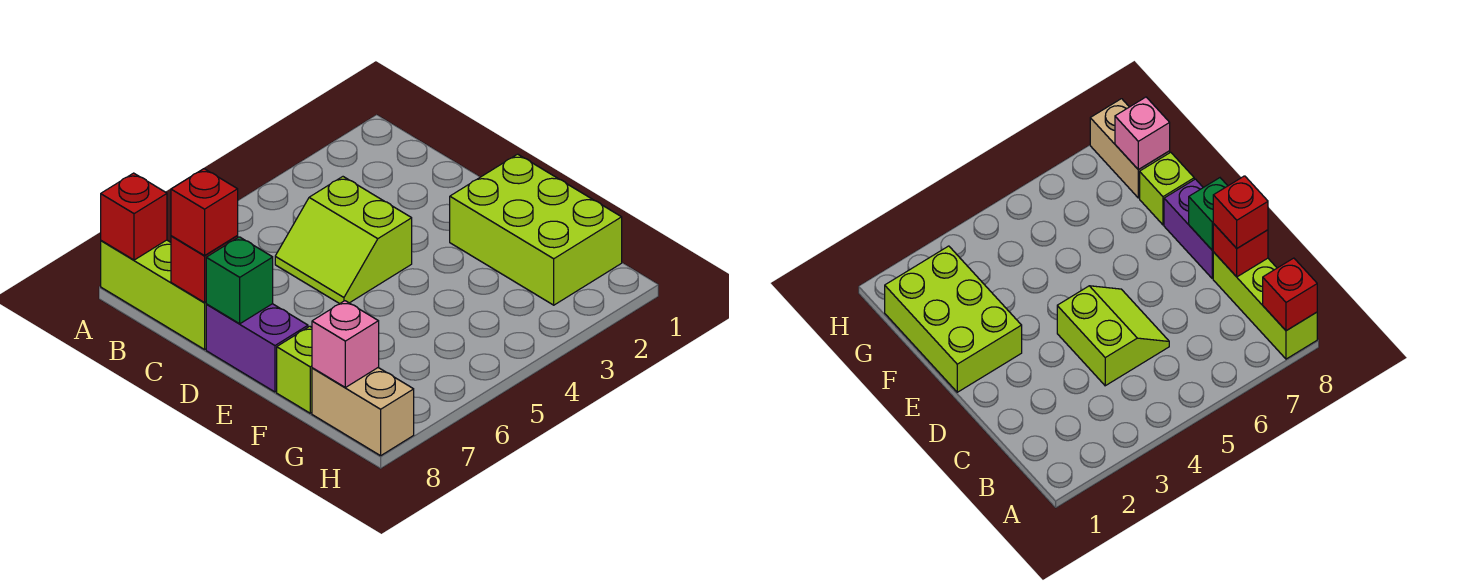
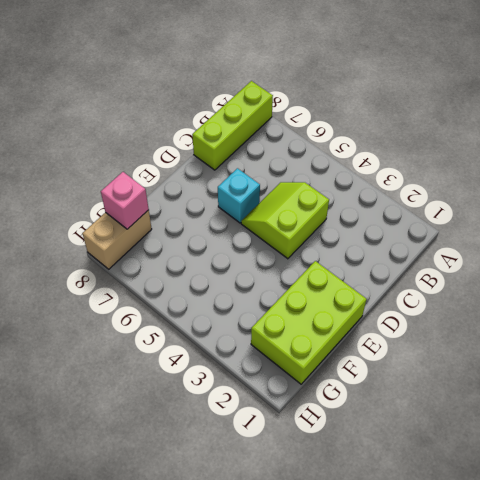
cyan brick D6 level 1 -> none
none -> purple brick D8:E8 level 1
none -> lime brick F8 level 1

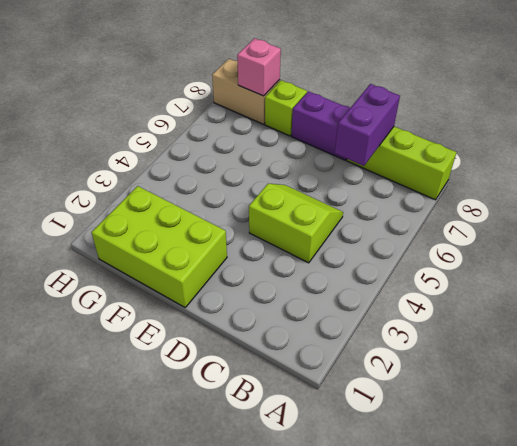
purple brick C7:C8 level 2 -> red brick C8 level 2
none -> red brick A8 level 2
none -> green brick D8 level 2

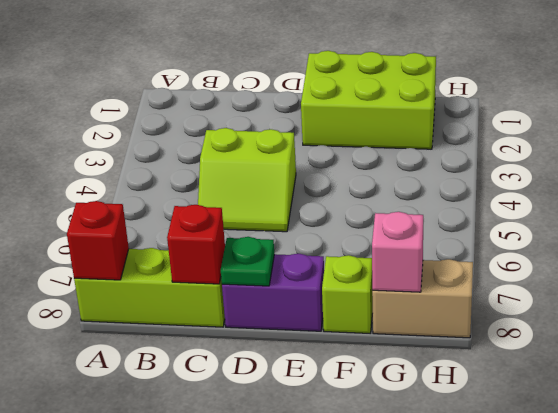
green plate D8 level 2 -> green brick D8 level 2
none -> red brick C8 level 3

